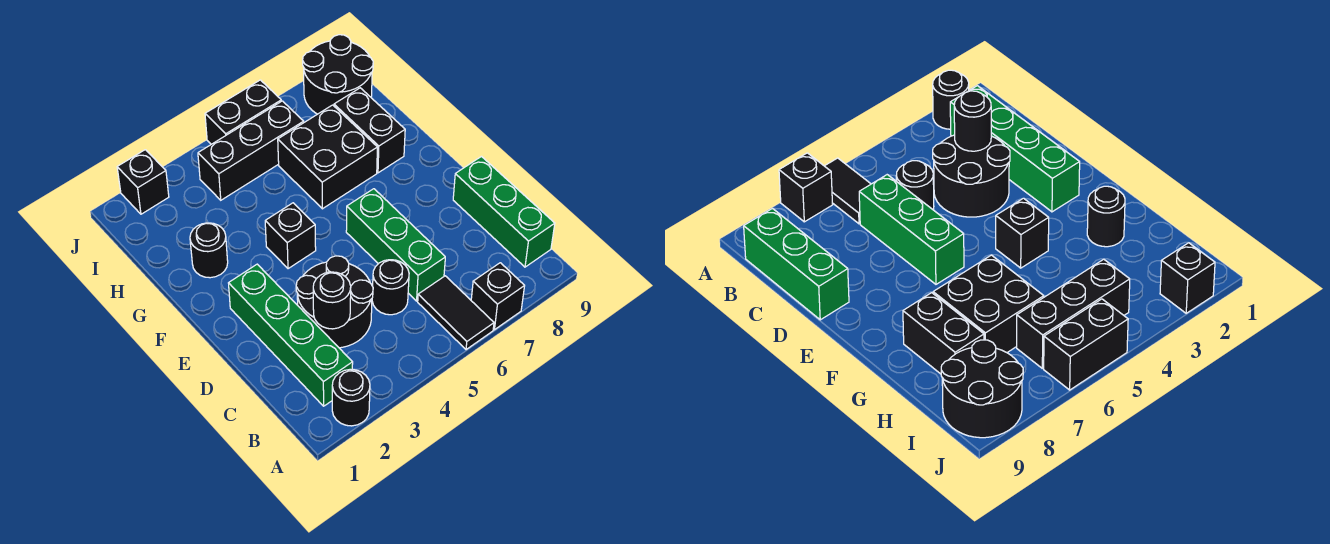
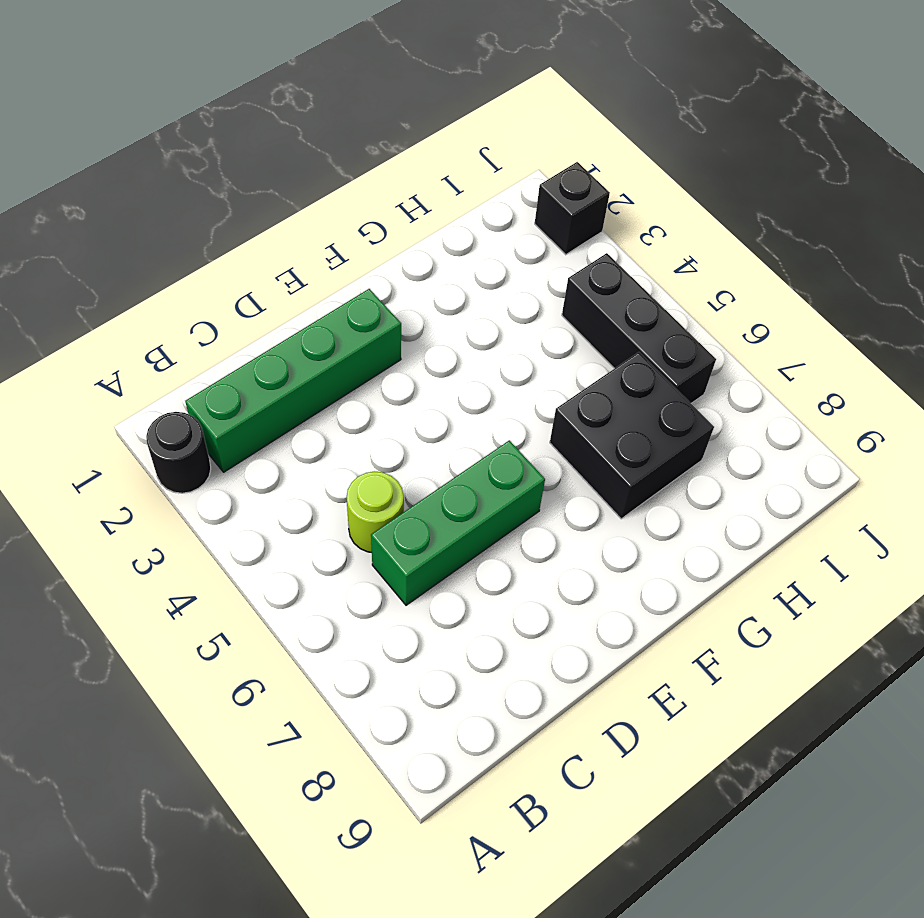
lime round brick C5 level 1 -> black round brick C5 level 1
none -> black tile A6:B6 level 1
none -> black brick A7 level 1
none -> green brick B9:D9 level 1

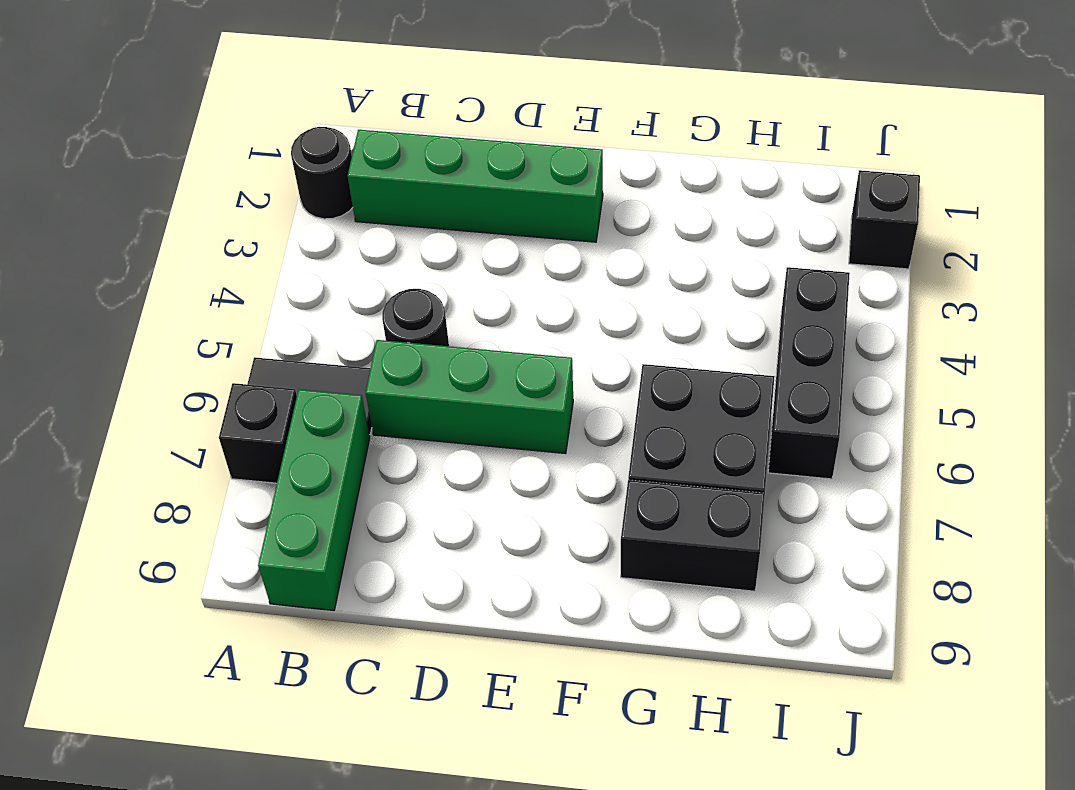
green brick B7:B9 level 1 -> green brick B9:D9 level 1
none -> black round brick C3:D4 level 1
none -> black brick F4 level 1
none -> black round brick G2 level 1

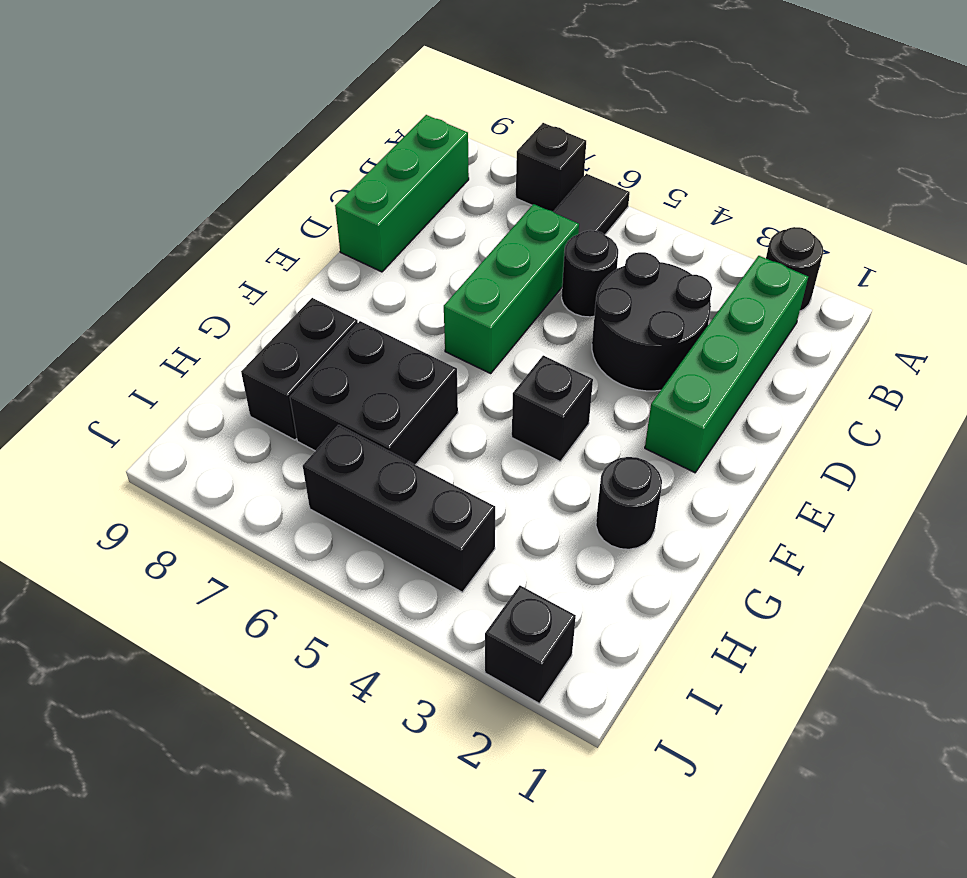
none -> black round brick I8:J9 level 1
none -> black brick J5:J6 level 1
none -> black round brick C3 level 2

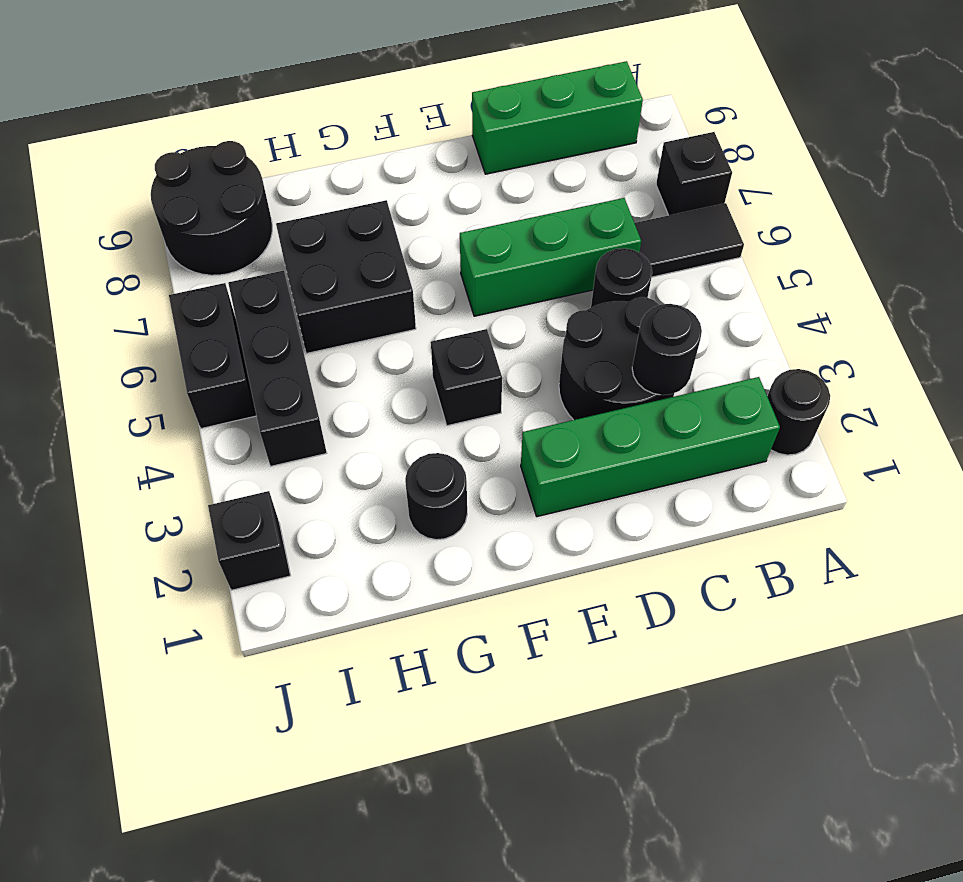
none -> black brick G8:H8 level 1

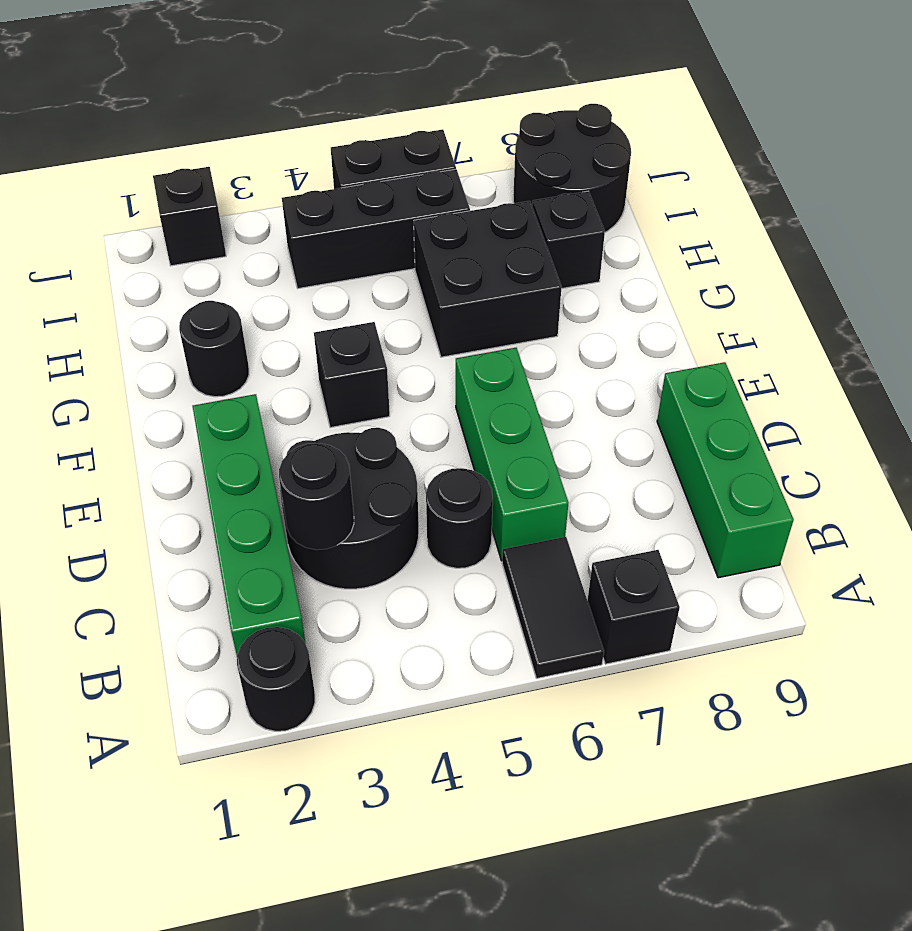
black brick H8 level 1 -> black brick G8:H8 level 1

